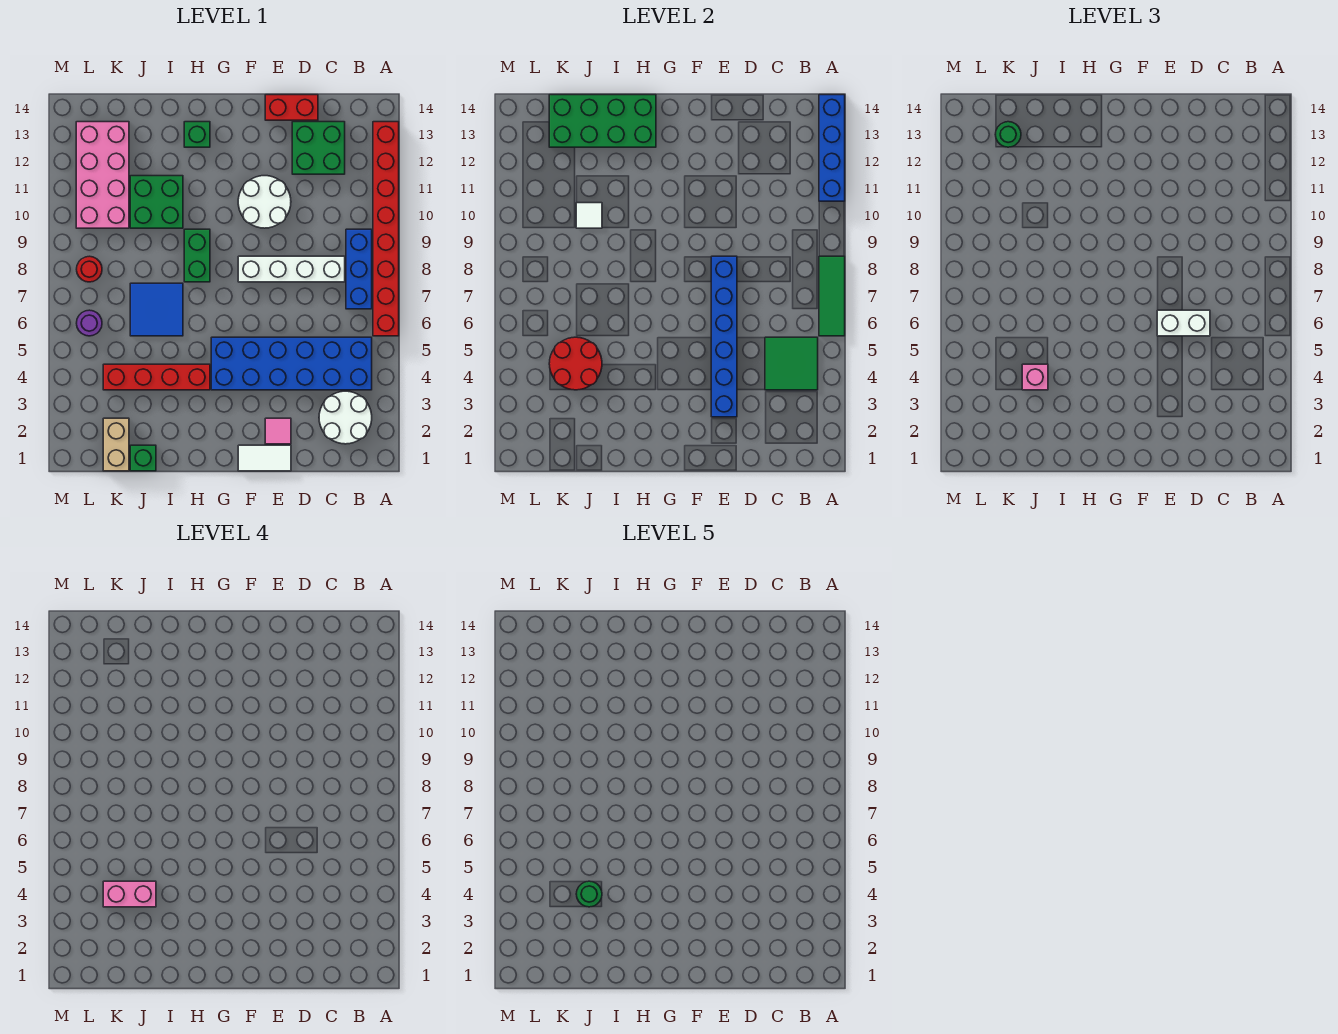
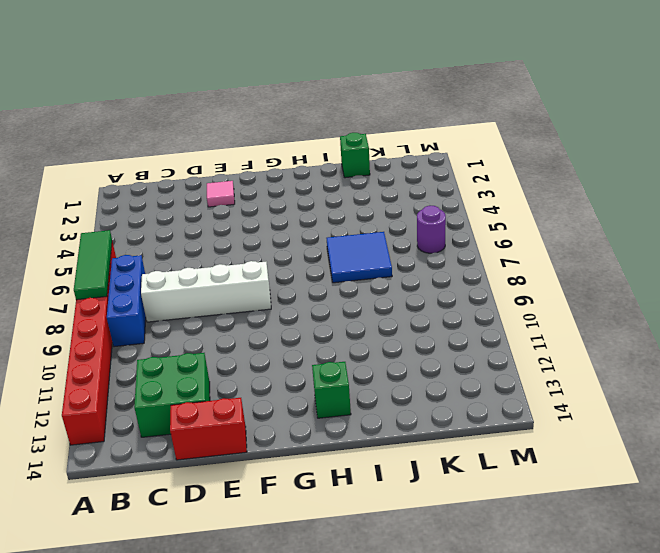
none -> white round brick B2:C3 level 1
none -> blue brick B4:G5 level 1
none -> white tile E1:F1 level 1
none -> white round brick E10:F11 level 1

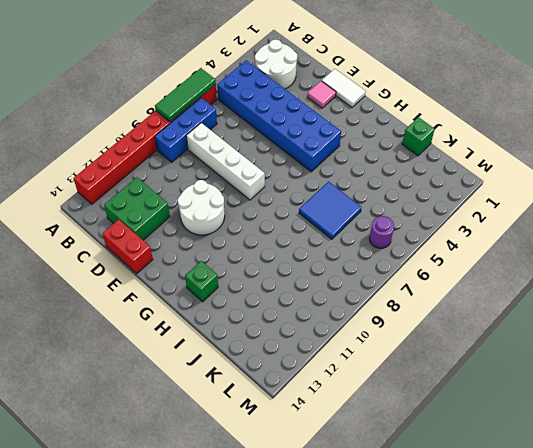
none -> red brick H4:K4 level 1
none -> green brick H8:H9 level 1
none -> green brick I10:J11 level 1
none -> tan brick K1:K2 level 1

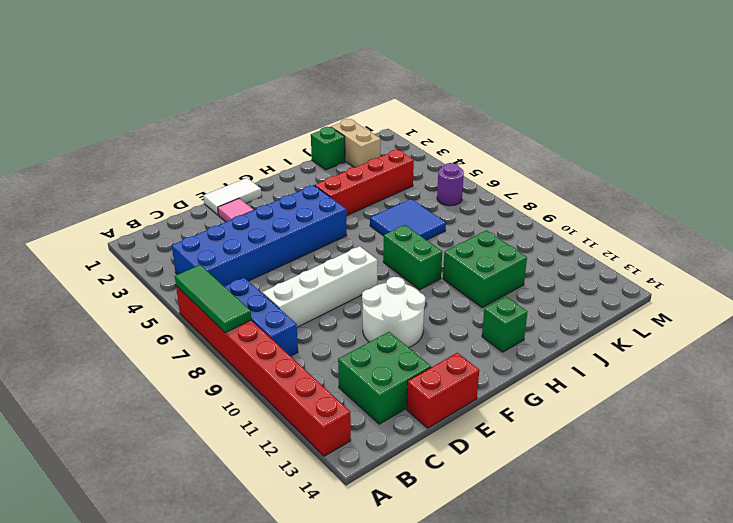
none -> white round brick B2:C3 level 1
none -> pink brick K10:L13 level 1
none -> red round brick L8 level 1
none -> blue brick A11:A14 level 2

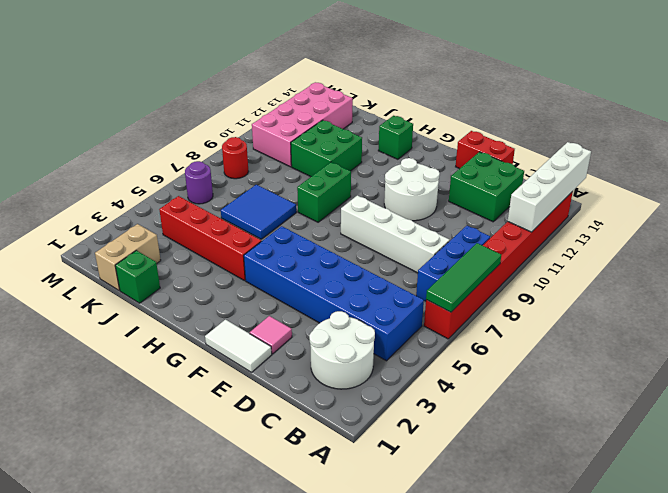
white brick A11:A14 level 2 -> blue brick A11:A14 level 2
none -> green tile B4:C5 level 2
none -> blue brick E3:E8 level 2
none -> green brick H13:K14 level 2
none -> red round brick J4:K5 level 2

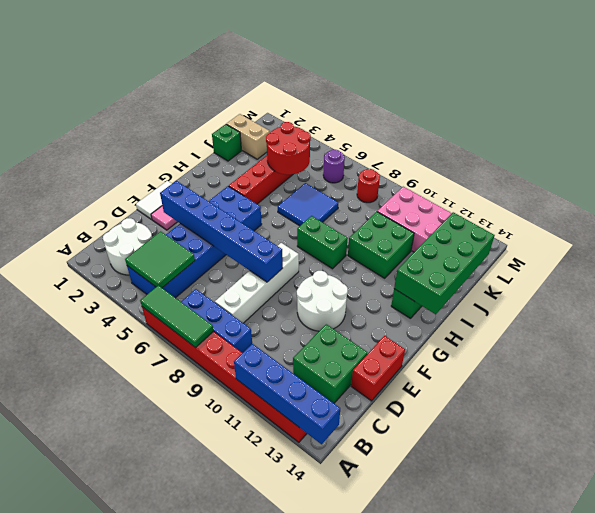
none -> white tile J10 level 2
none -> white brick D6:E6 level 3
none -> pink brick J4 level 3
none -> green round brick K13 level 3

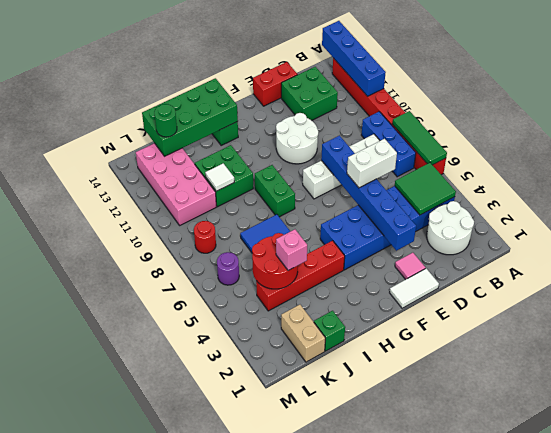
none -> pink brick J4:K4 level 4
none -> green round brick J4 level 5

